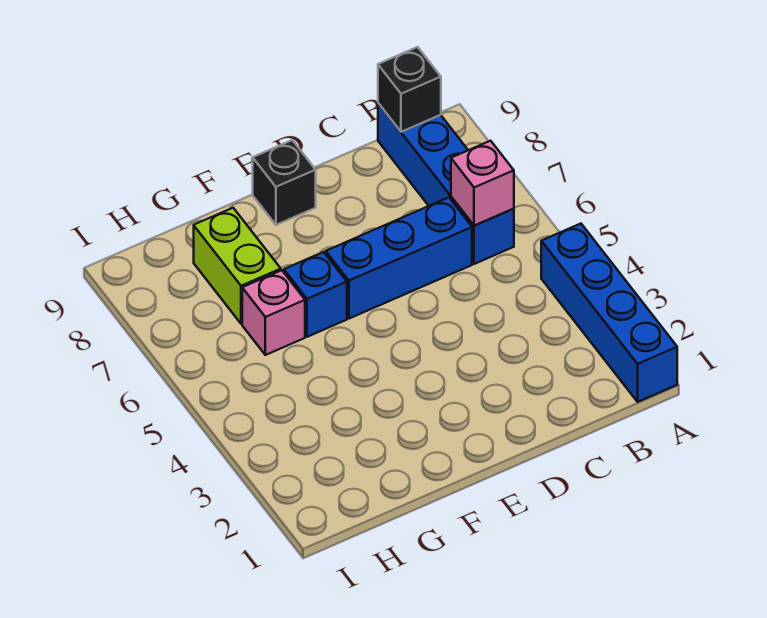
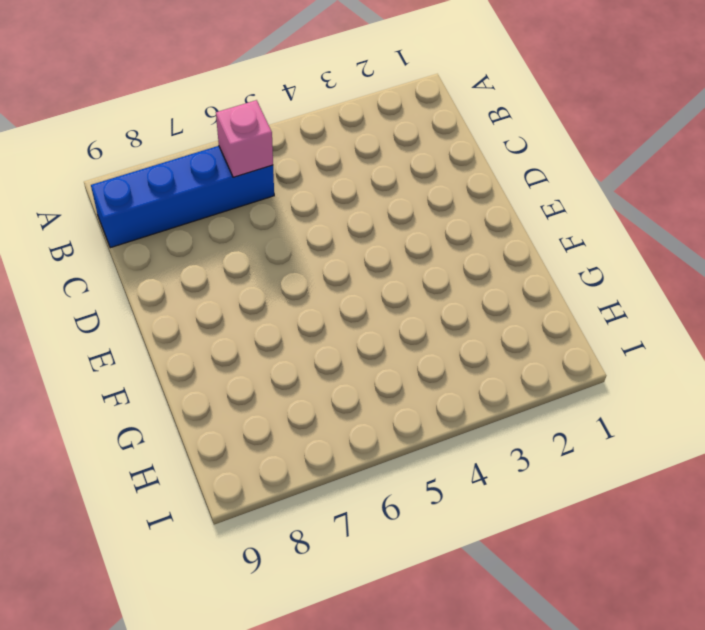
none -> blue brick A1:A4 level 1
none -> blue brick C6:E6 level 1

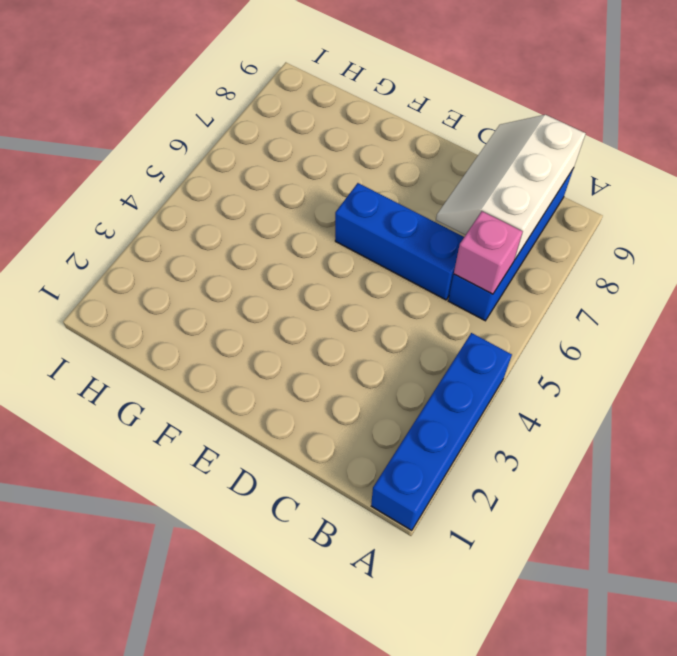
white slope B7:C9 level 2 top B -> black brick B9 level 2
none -> black brick E9 level 1
none -> blue brick F6 level 1

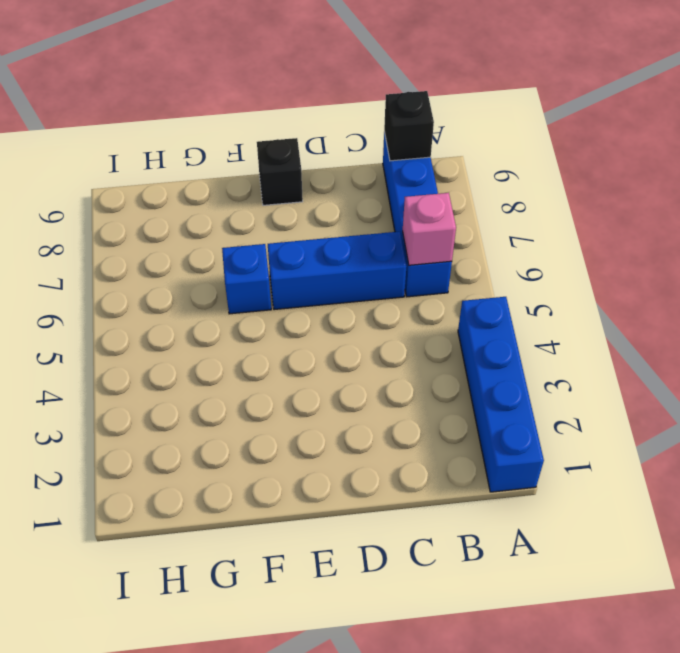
none -> pink brick G6 level 1
none -> lime brick G7:G8 level 1

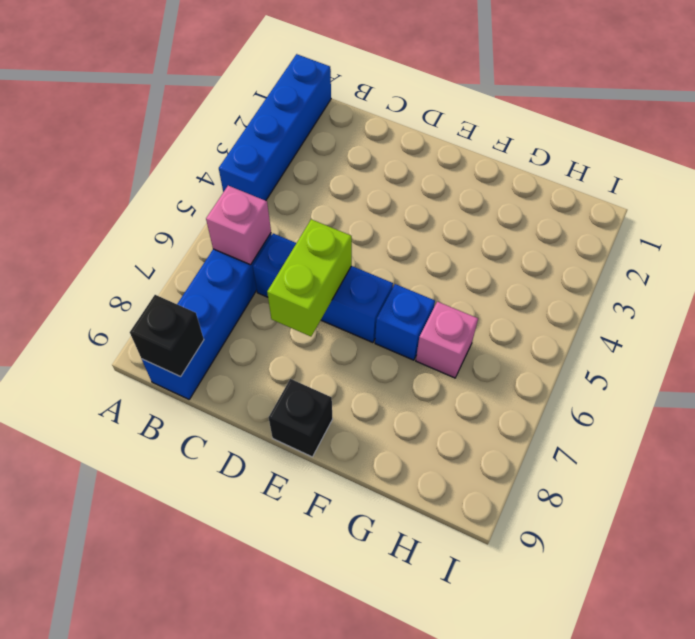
lime brick D6:D7 level 2 -> lime brick G7:G8 level 1

